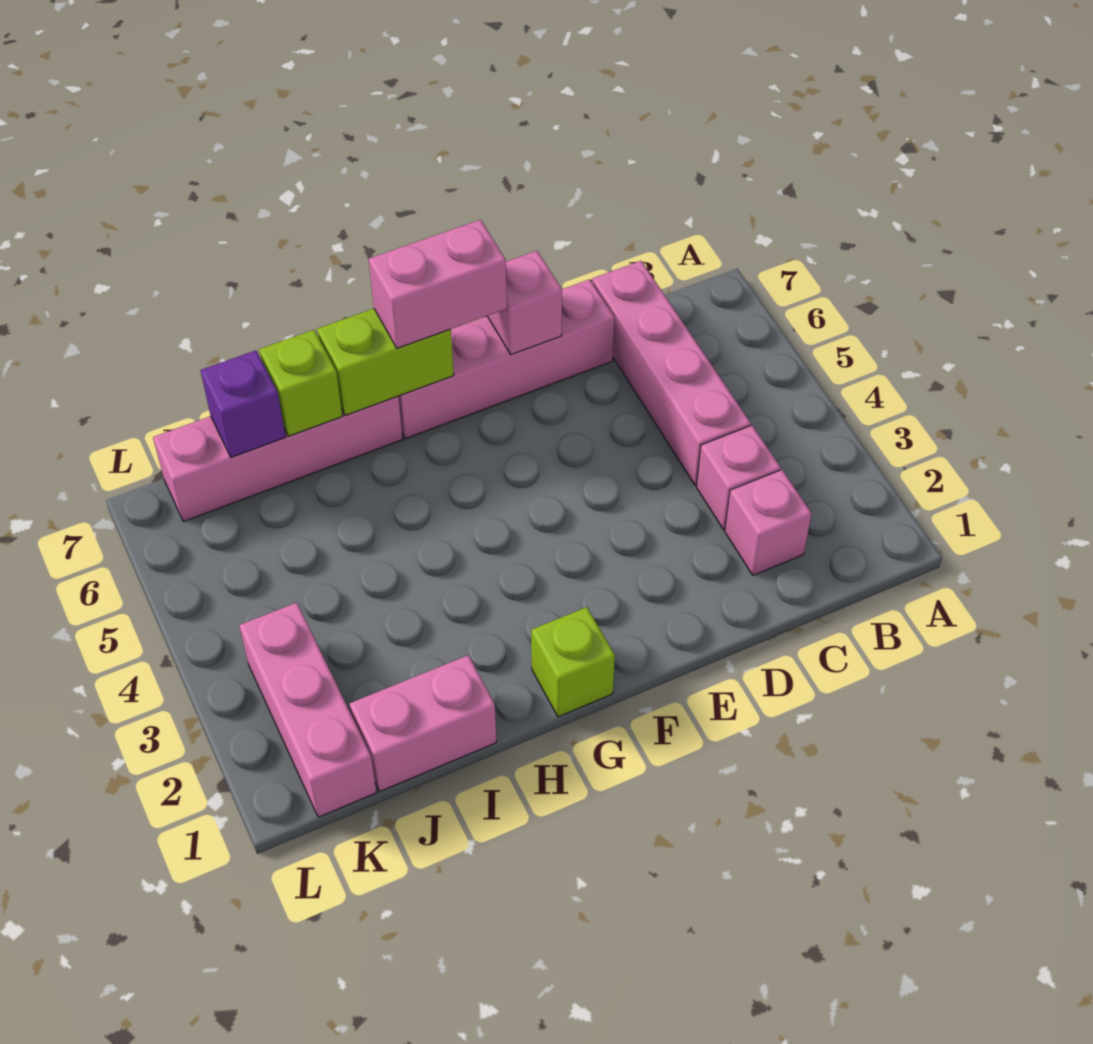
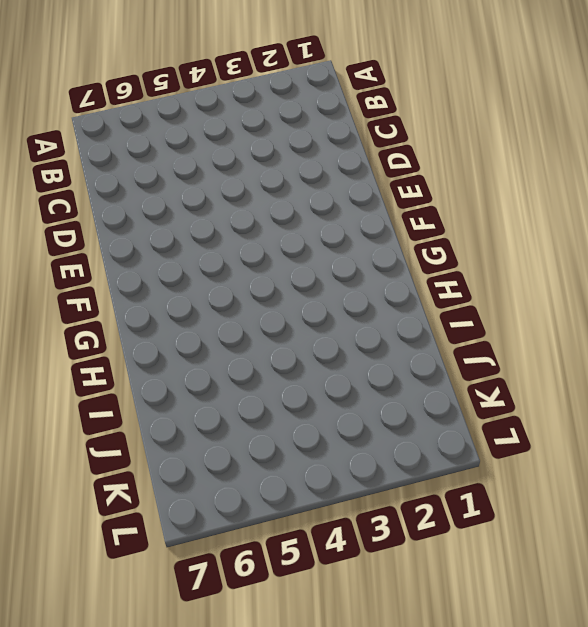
none -> pink brick C2 level 1
none -> pink brick C3 level 1
none -> pink brick C4:C7 level 1

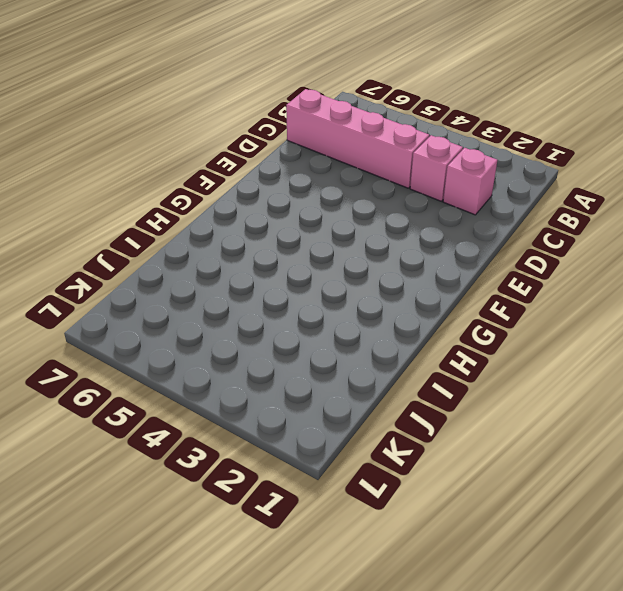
none -> pink brick D7:G7 level 1
none -> lime brick G1 level 1
none -> pink brick H7:K7 level 1

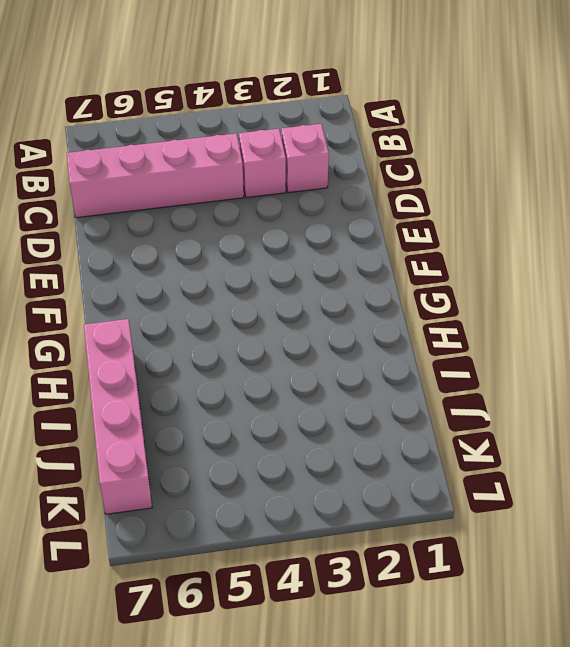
none -> pink brick D7:G7 level 1
none -> lime brick G1 level 1
none -> pink brick I1:J1 level 1

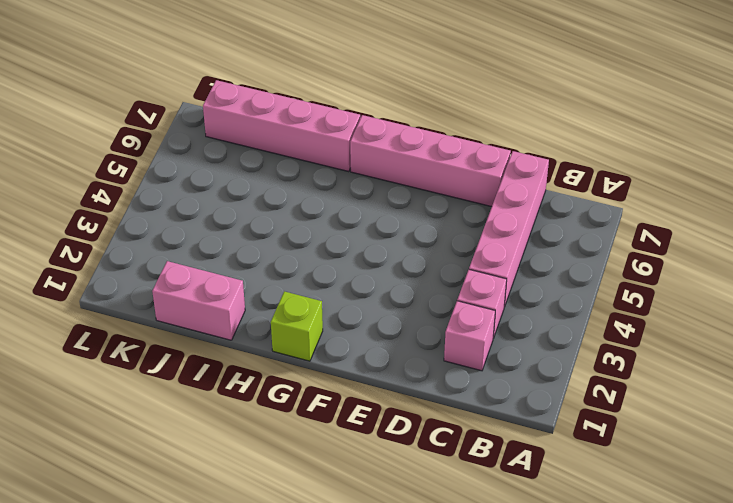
none -> pink brick K1:K3 level 1
none -> pink brick E7 level 2
none -> lime brick G7:H7 level 2

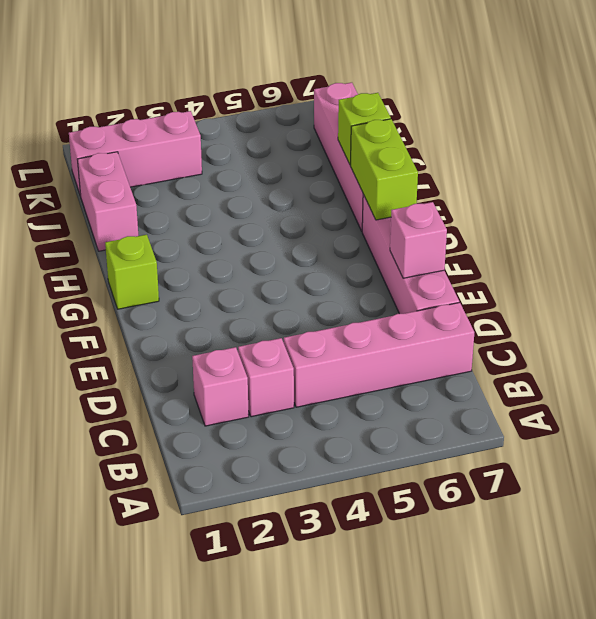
none -> purple brick J7 level 2
none -> pink brick F7:G7 level 3

